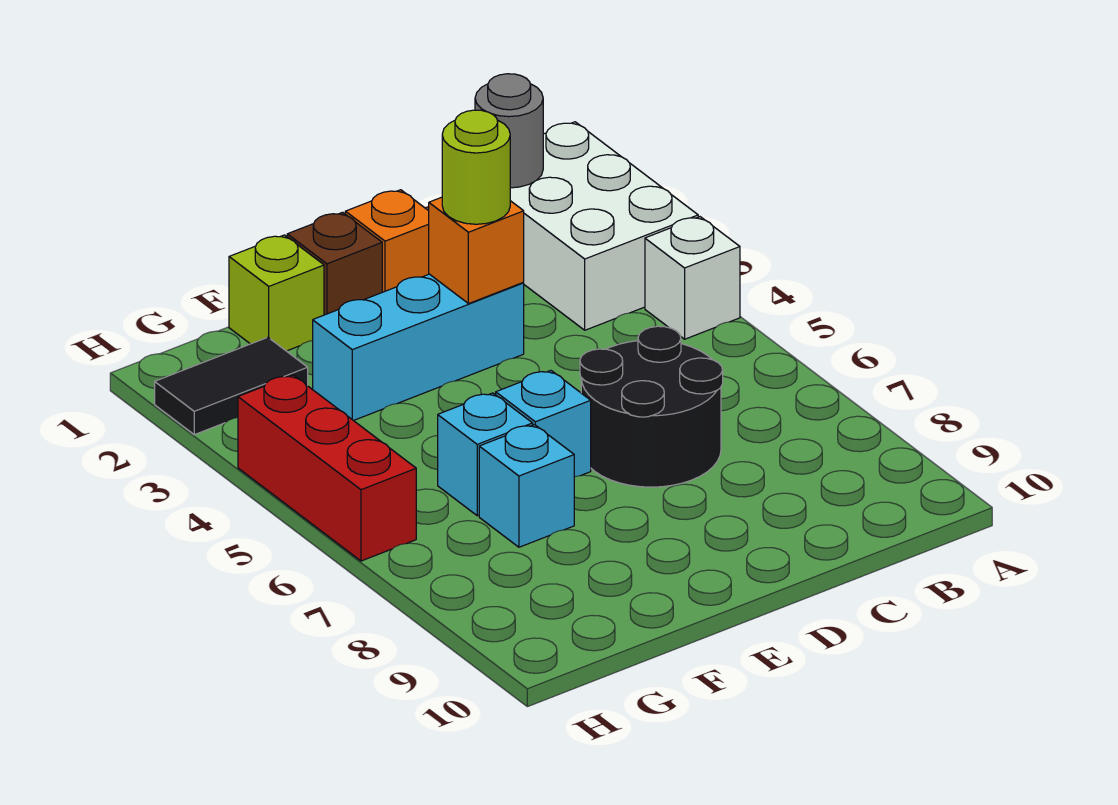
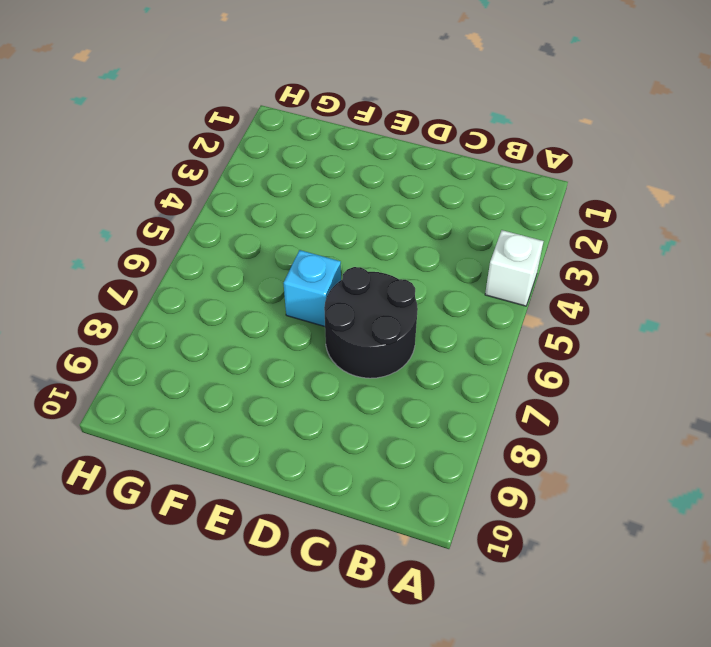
none -> white brick A1:B3 level 1
none -> orange brick D1 level 1
none -> cyan brick D3:F3 level 1

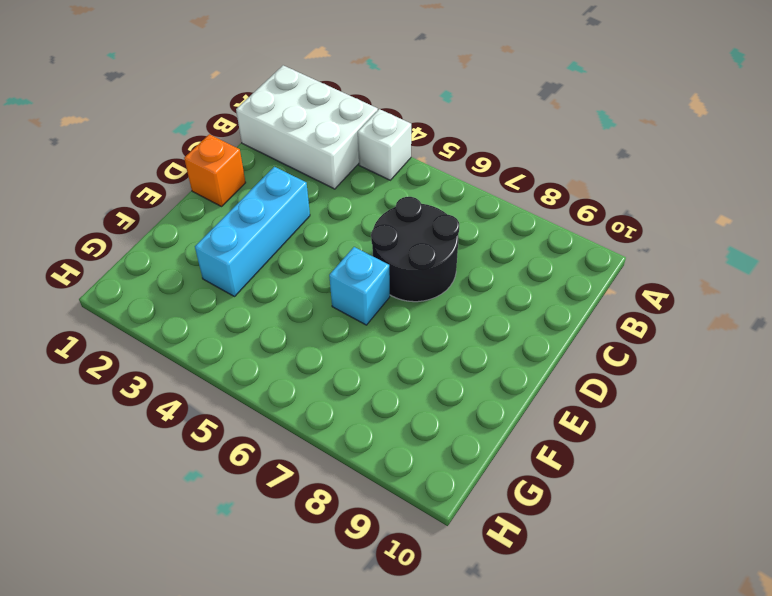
none -> brown brick E1 level 1
none -> lime brick F1 level 1
none -> cyan brick F6 level 1

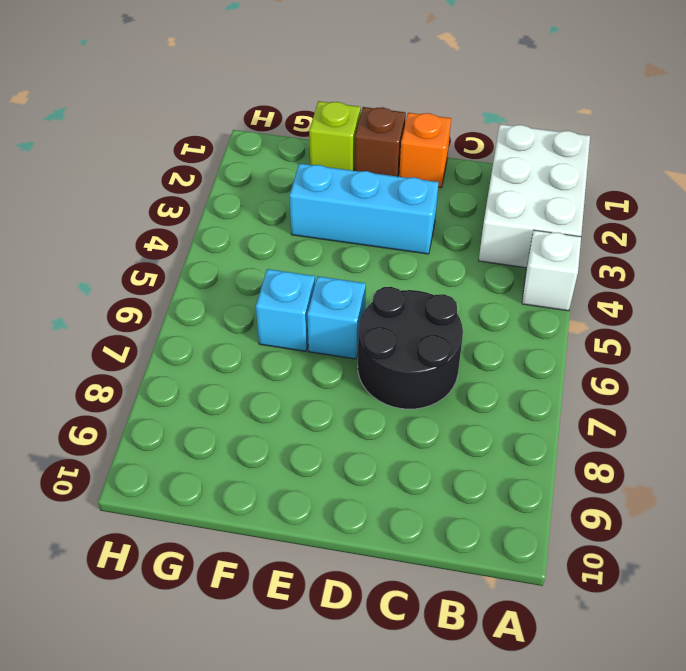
none -> cyan brick F7 level 1
none -> black tile G2:H2 level 1
none -> red brick H4:H6 level 1

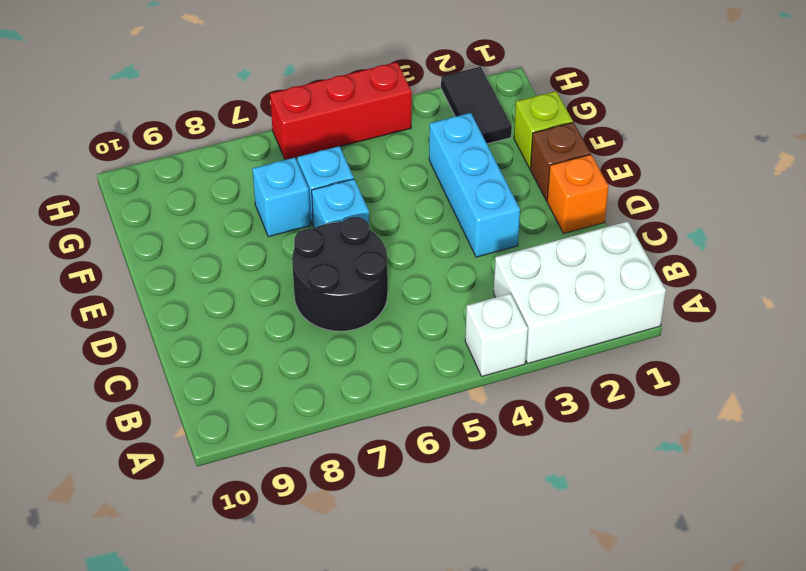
none -> grey round brick B1 level 2
none -> orange brick D3 level 2
none -> lime round brick D3 level 3

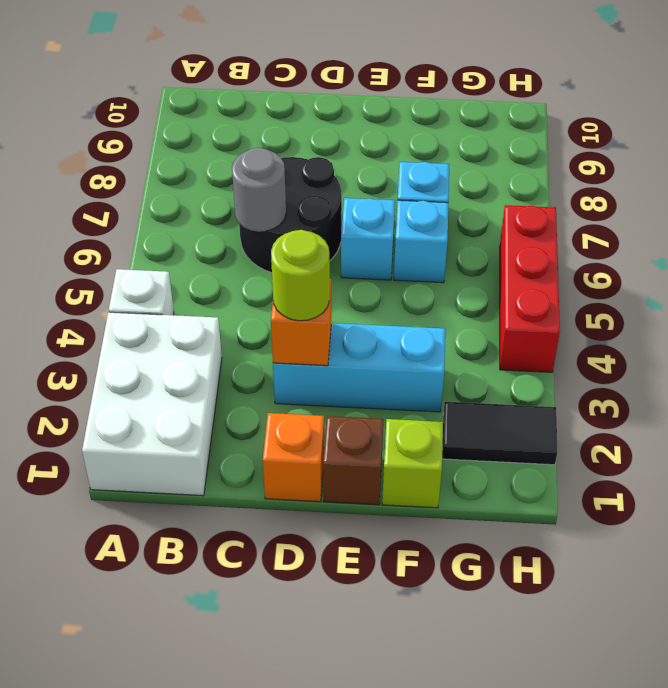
grey round brick C6 level 2 -> grey round brick B1 level 2

